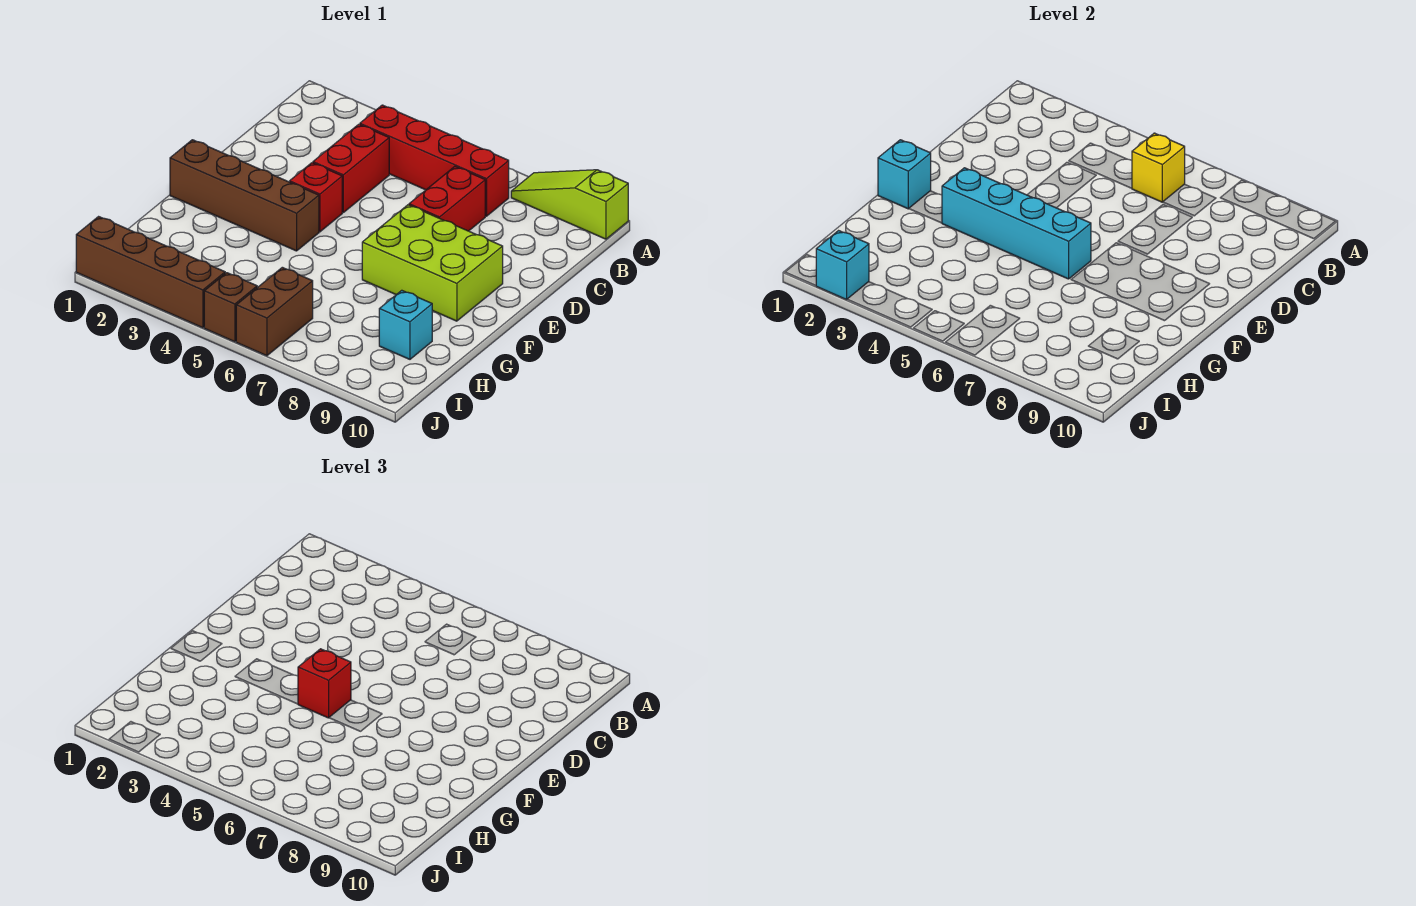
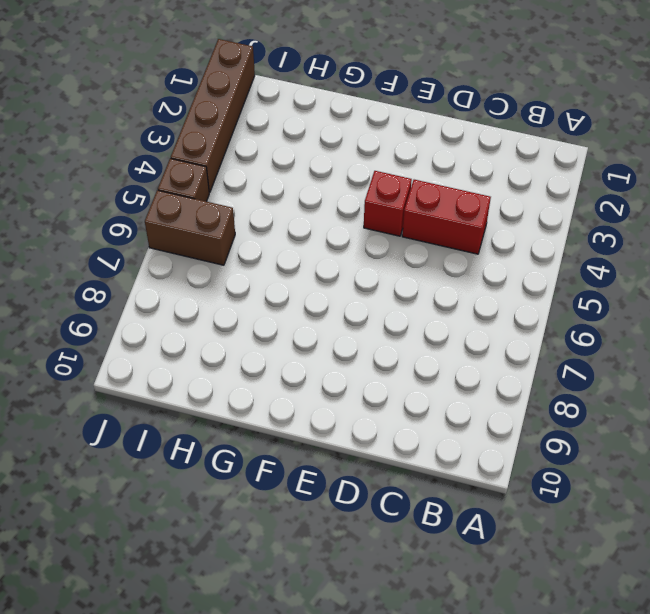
none -> lime slope A8:A10 level 1 top 10
none -> red brick B4:B7 level 1
none -> red brick C7:D7 level 1

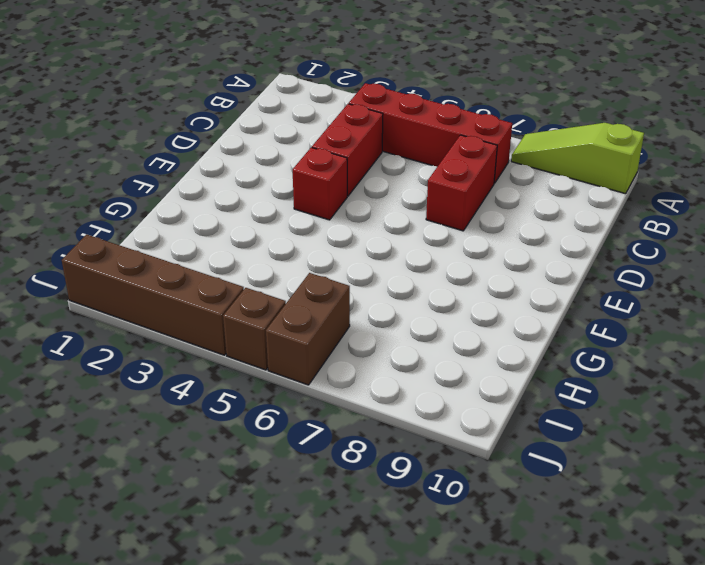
none -> lime brick E7:F9 level 1
none -> brown brick F1:F4 level 1
none -> cyan brick H9 level 1

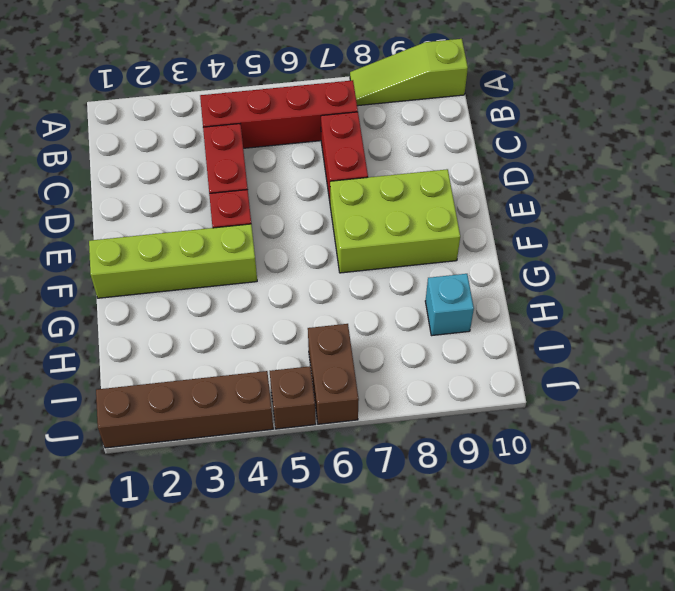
lime brick F1:F4 level 1 -> brown brick F1:F4 level 1
none -> yellow brick B6 level 2
none -> cyan brick F1 level 2
none -> cyan brick F3:F6 level 2

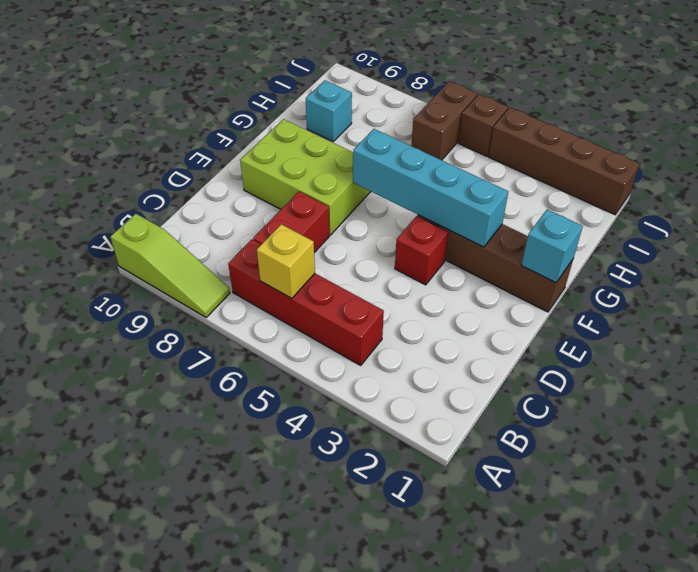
none -> red brick C4:D4 level 1
none -> cyan brick J2 level 2
none -> red brick F5 level 3

